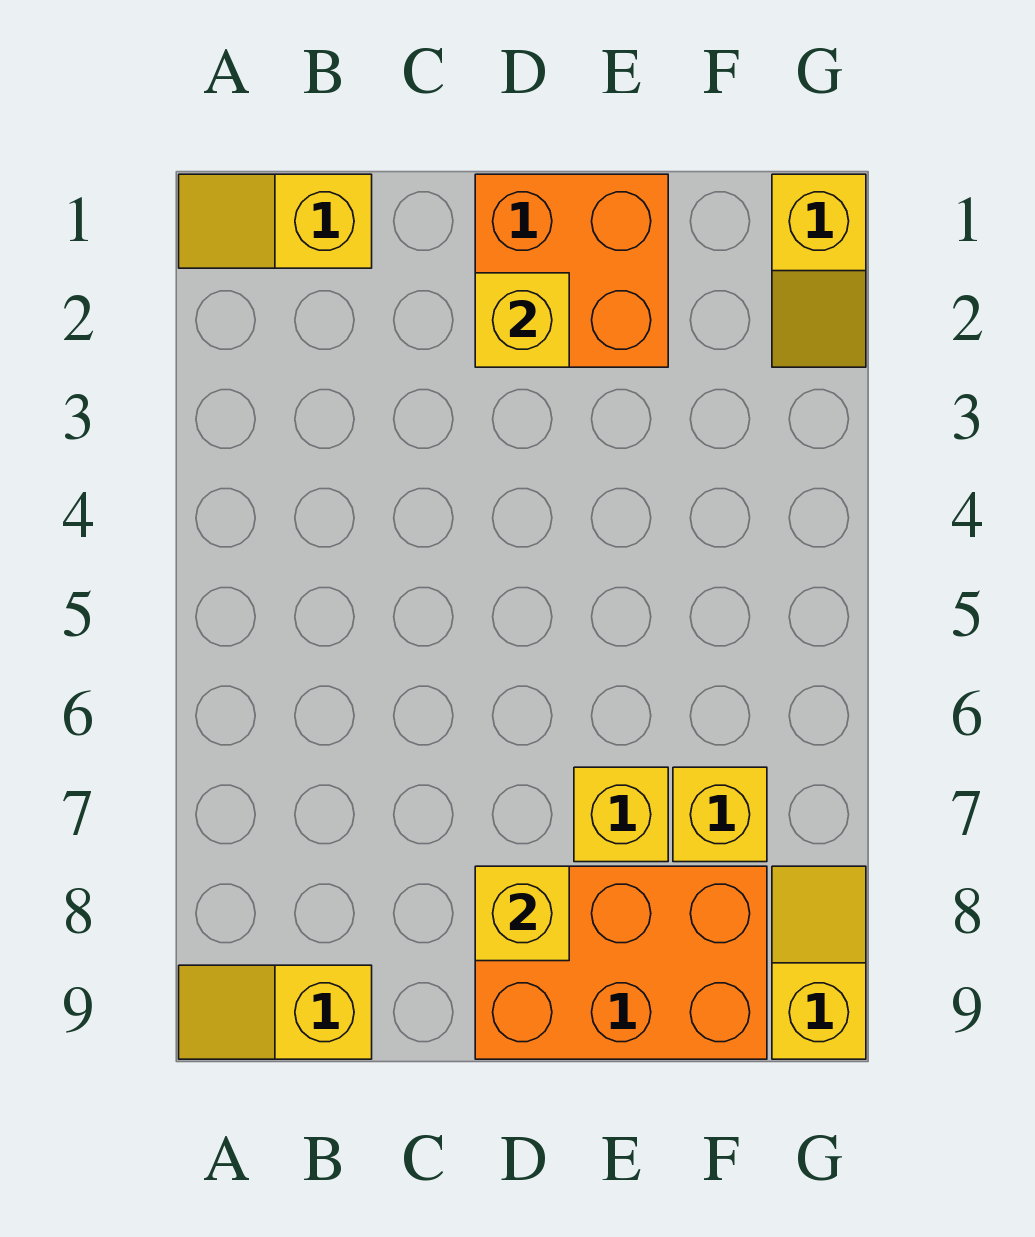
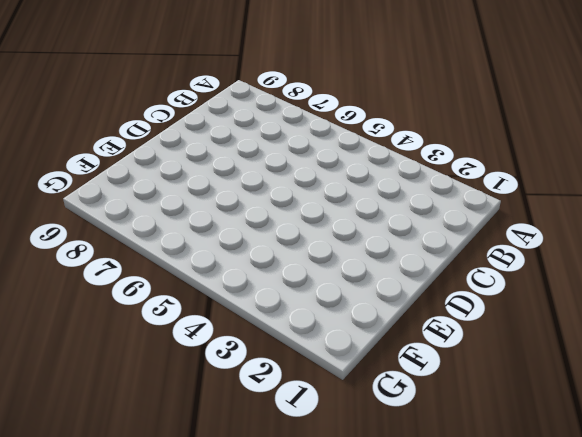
none -> yellow slope A1:B1 level 1 top B
none -> yellow slope A9:B9 level 1 top B

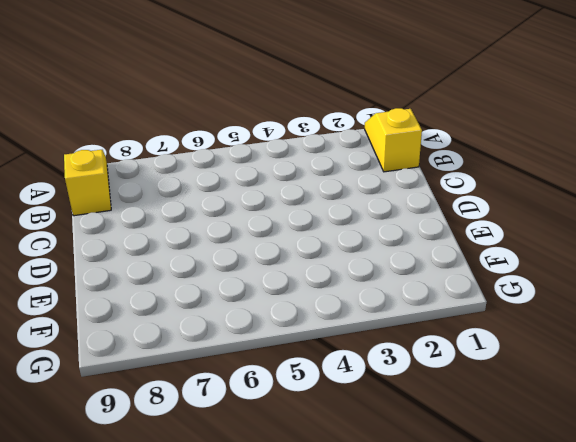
none -> orange brick D1:E2 level 1
none -> orange brick D8:F9 level 1

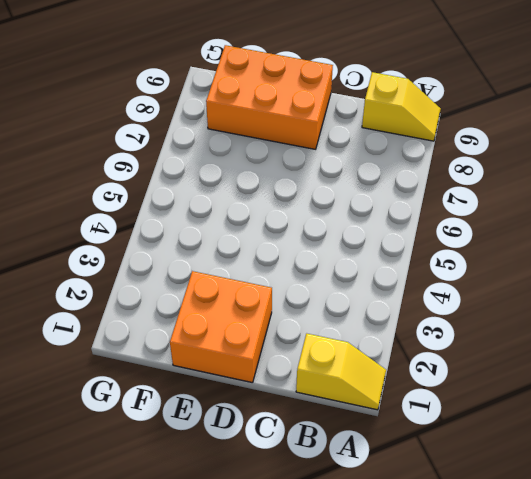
none -> yellow brick E7 level 1
none -> yellow brick F7 level 1

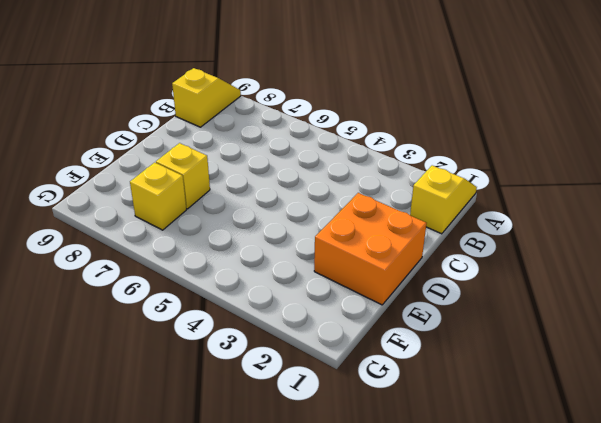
none -> orange brick D8:F9 level 1
none -> yellow slope G1:G2 level 1 top 1

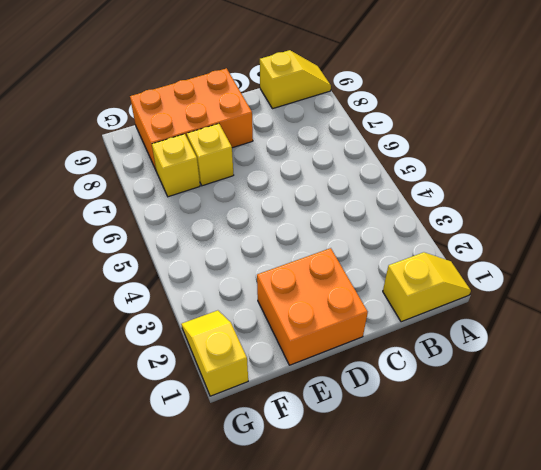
none -> yellow slope G8:G9 level 1 top 9
none -> yellow brick D2 level 2

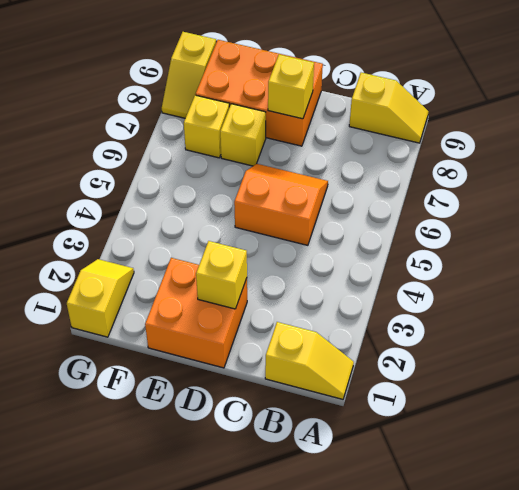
orange slope C5:D6 level 1 top 5 -> none

